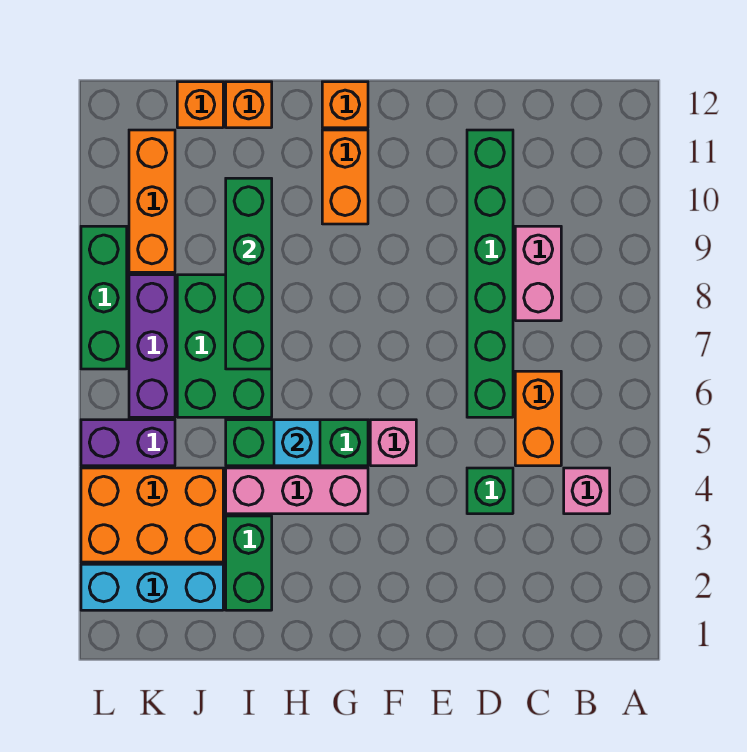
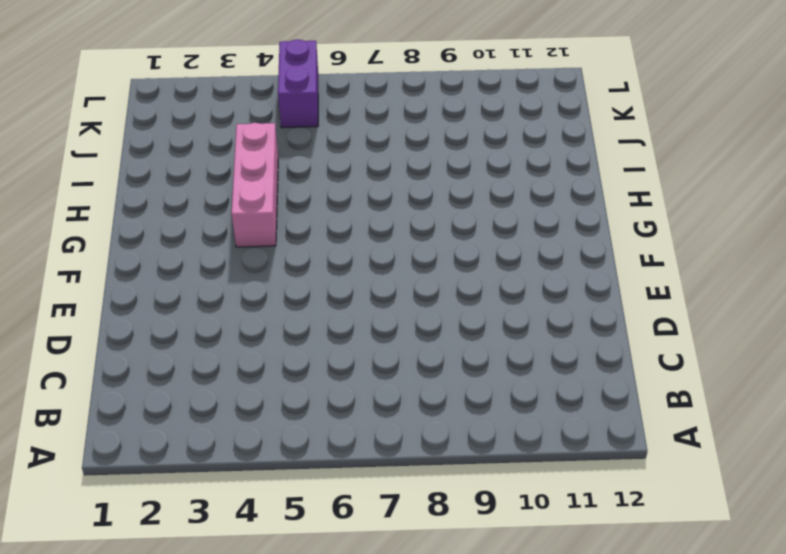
none -> pink brick B4 level 1
none -> orange brick C5:C6 level 1
none -> pink brick C8:C9 level 1

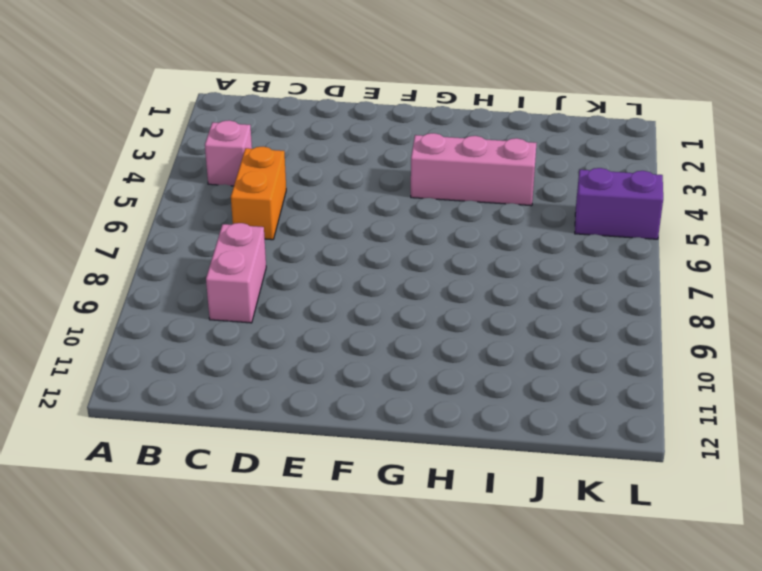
none -> green brick D4 level 1
none -> green brick D6:D11 level 1
none -> pink brick F5 level 1

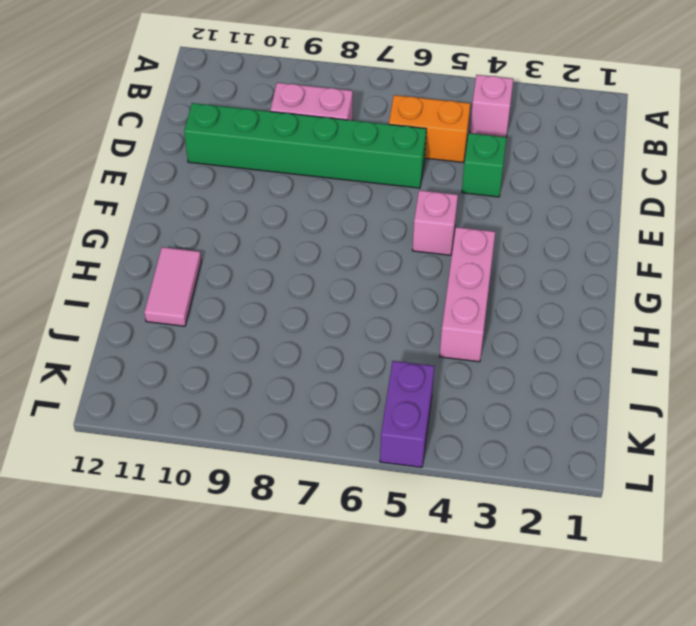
pink tile H11:I11 level 1 -> none
none -> green brick G5:I5 level 1
none -> orange brick G10:G11 level 1
none -> orange brick G12 level 1

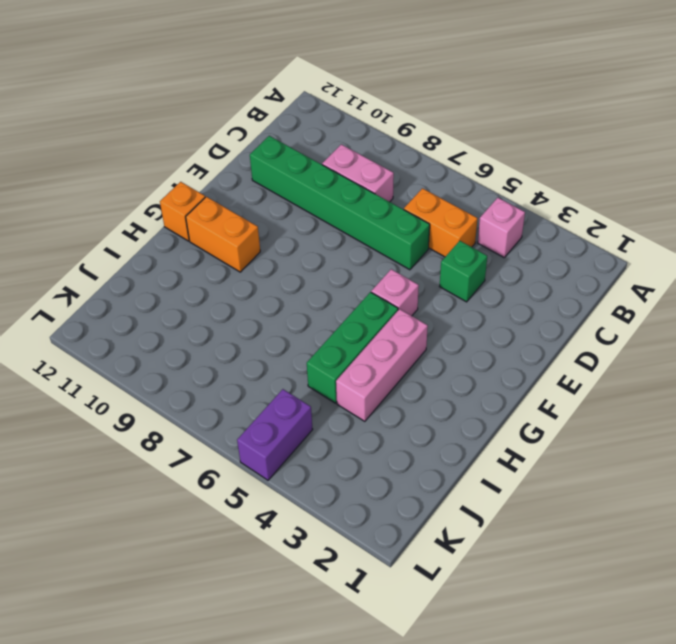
none -> green brick I2:I3 level 1
none -> green brick I6:J8 level 1
none -> orange brick I12 level 1

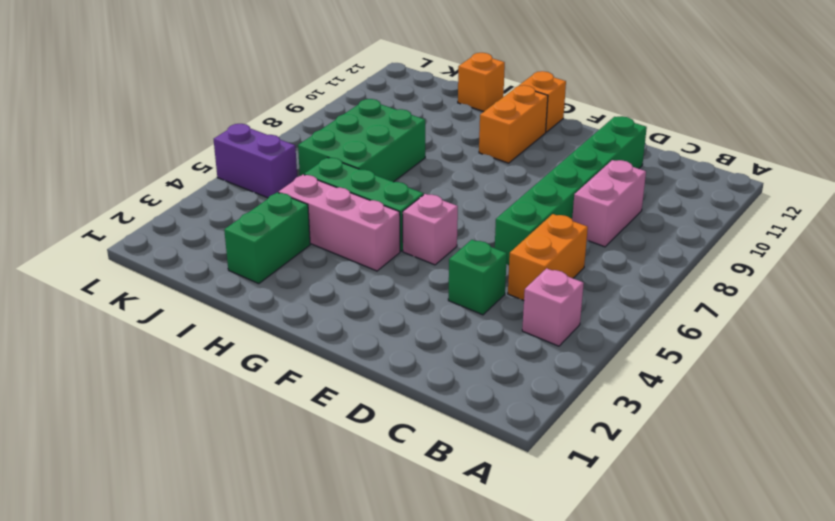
none -> cyan brick J2:L2 level 1
none -> orange brick J3:L4 level 1
none -> orange brick J12 level 1

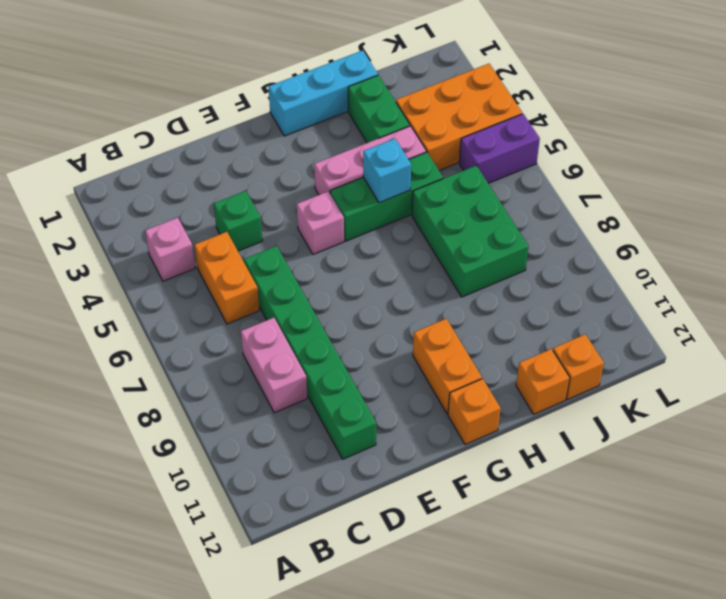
cyan brick G1:I1 level 1 -> cyan brick J2:L2 level 1
none -> purple brick K6:K8 level 1
none -> orange brick K9:K11 level 1
none -> green brick L7:L9 level 1

